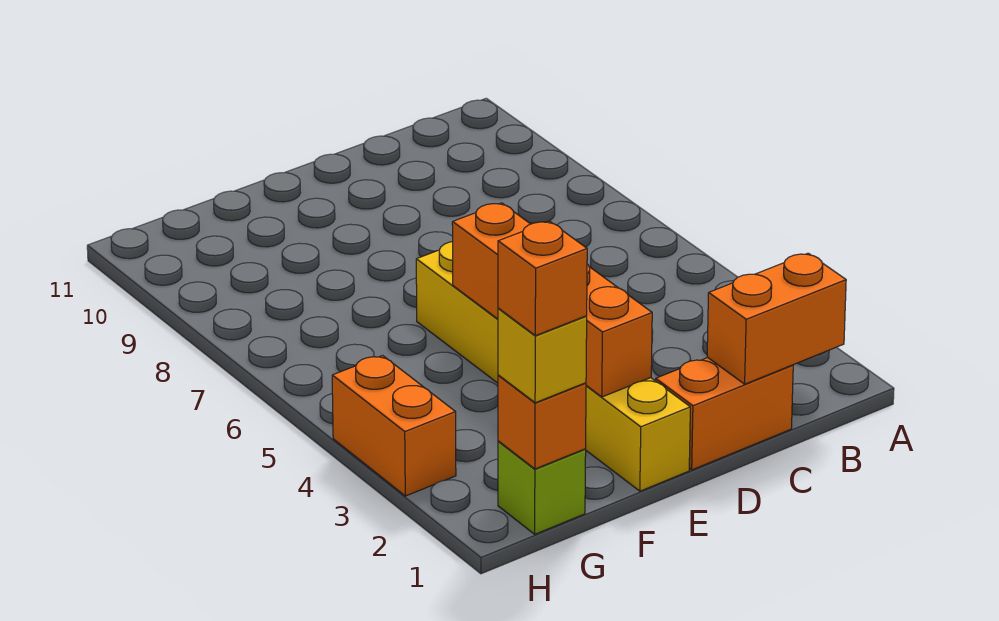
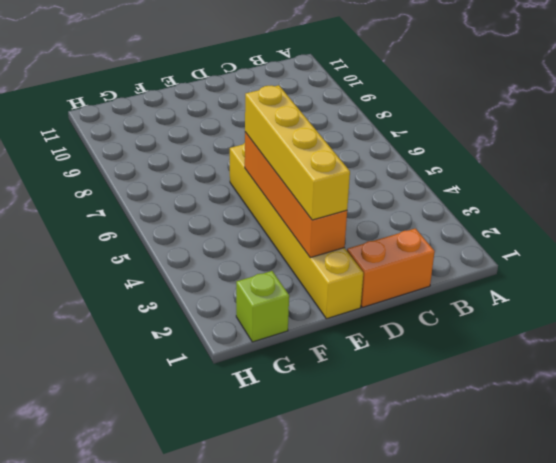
yellow brick E2:E5 level 3 -> none
none -> orange brick H3:H4 level 1
none -> orange brick B1:C1 level 2

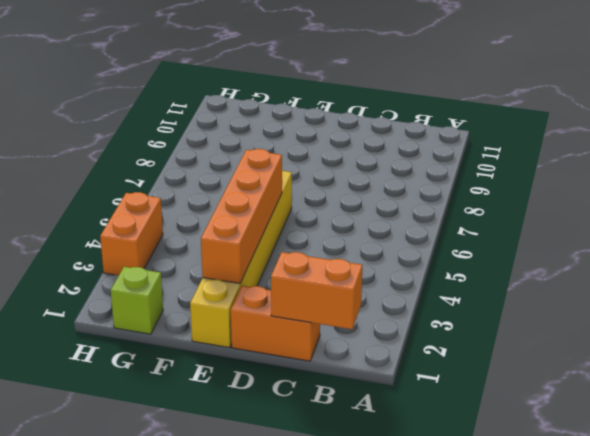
none -> orange brick G1 level 2
none -> yellow brick G1 level 3

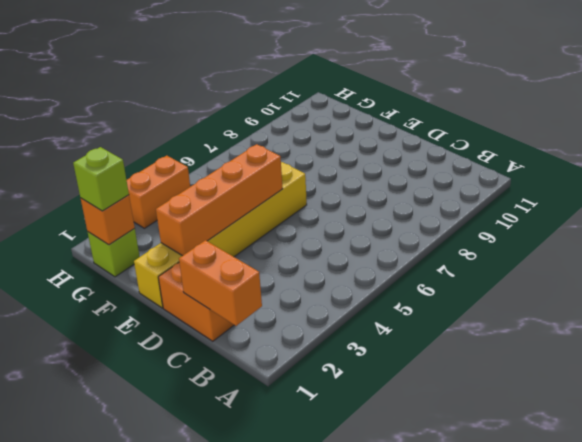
lime brick G1 level 3 -> yellow brick G1 level 3
none -> orange brick G1 level 4

